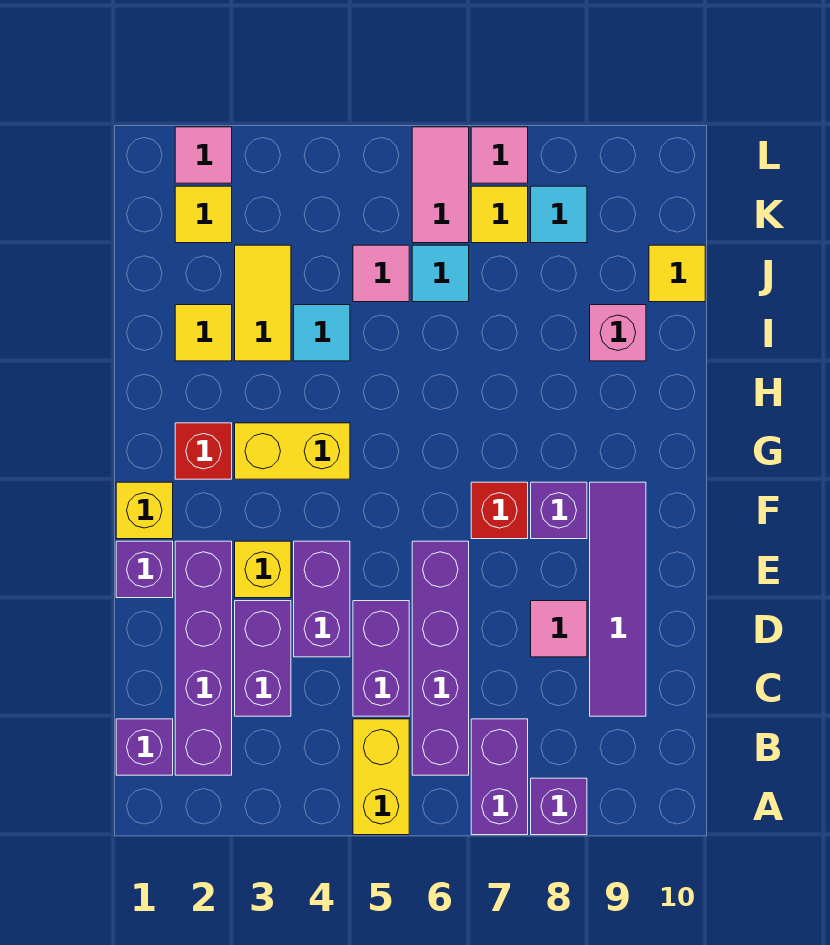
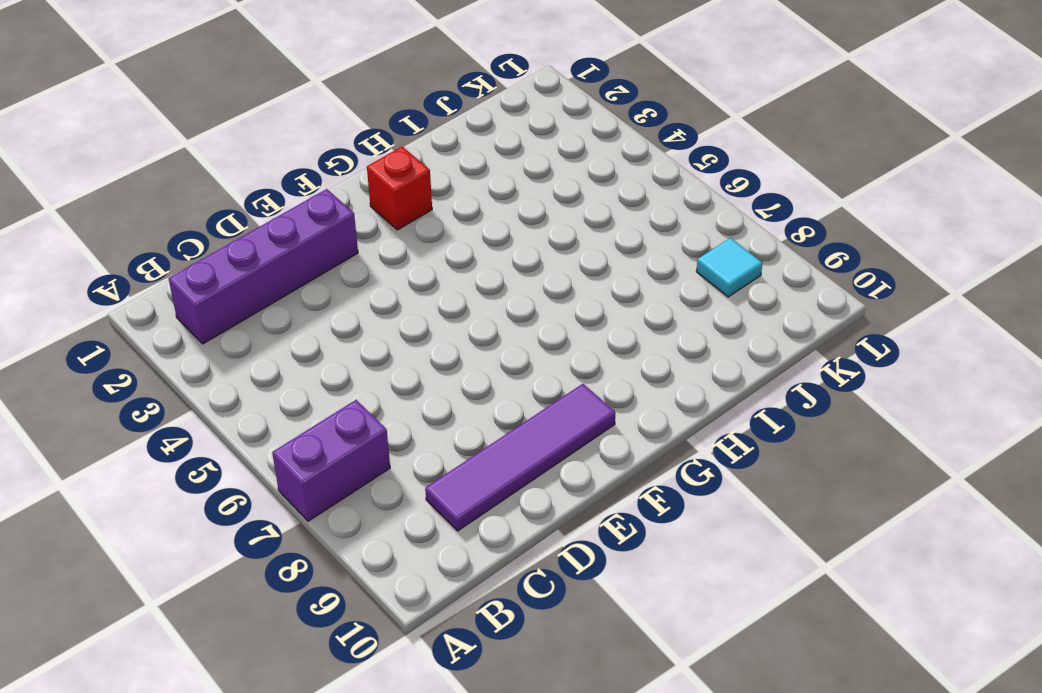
none -> yellow brick A5:B5 level 1
none -> purple brick A8 level 1
none -> purple brick B1 level 1
none -> purple brick B6:E6 level 1

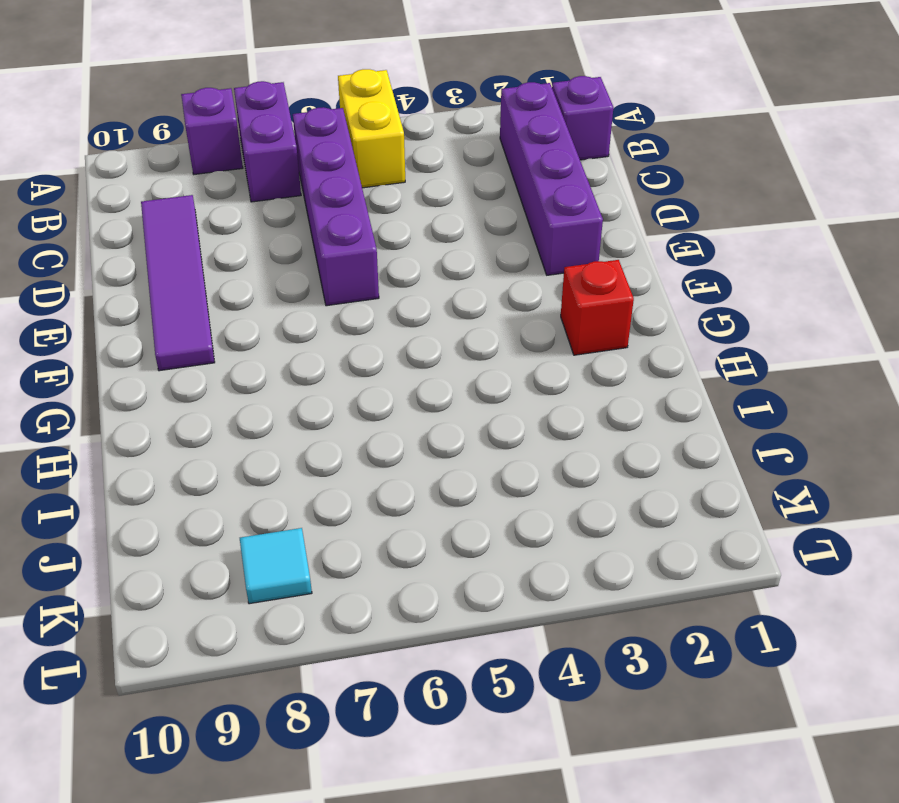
none -> purple brick C3:D3 level 1
none -> purple brick C5:D5 level 1
none -> purple brick D4:E4 level 1
none -> pink tile D8 level 1

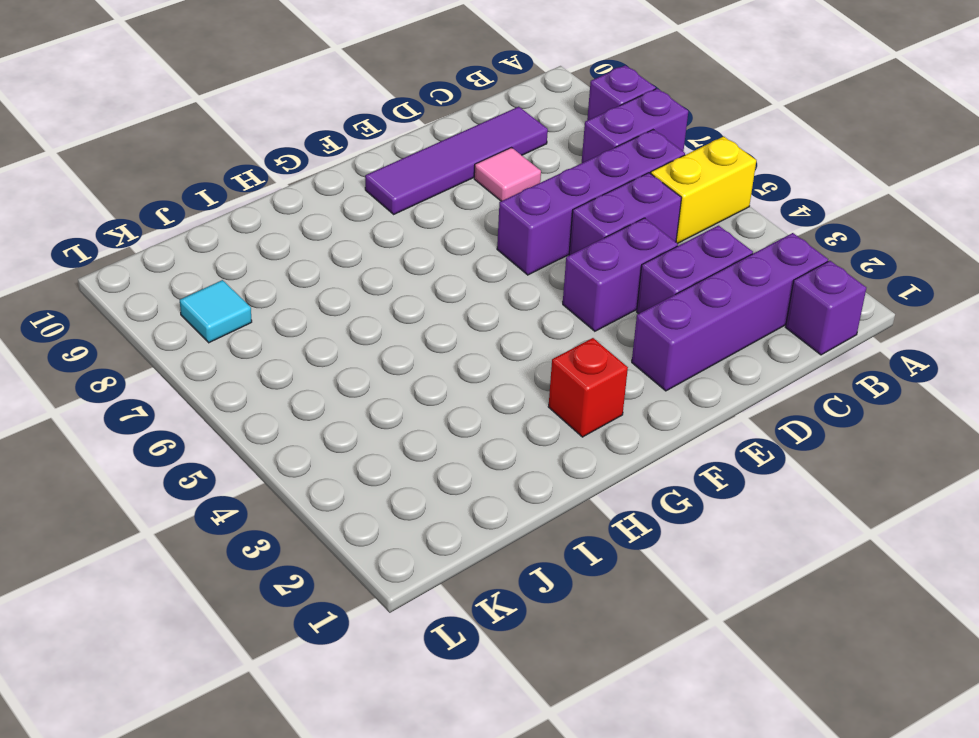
none -> purple brick E1 level 1
none -> yellow brick E3 level 1
none -> yellow brick F1 level 1
none -> red brick F7 level 1

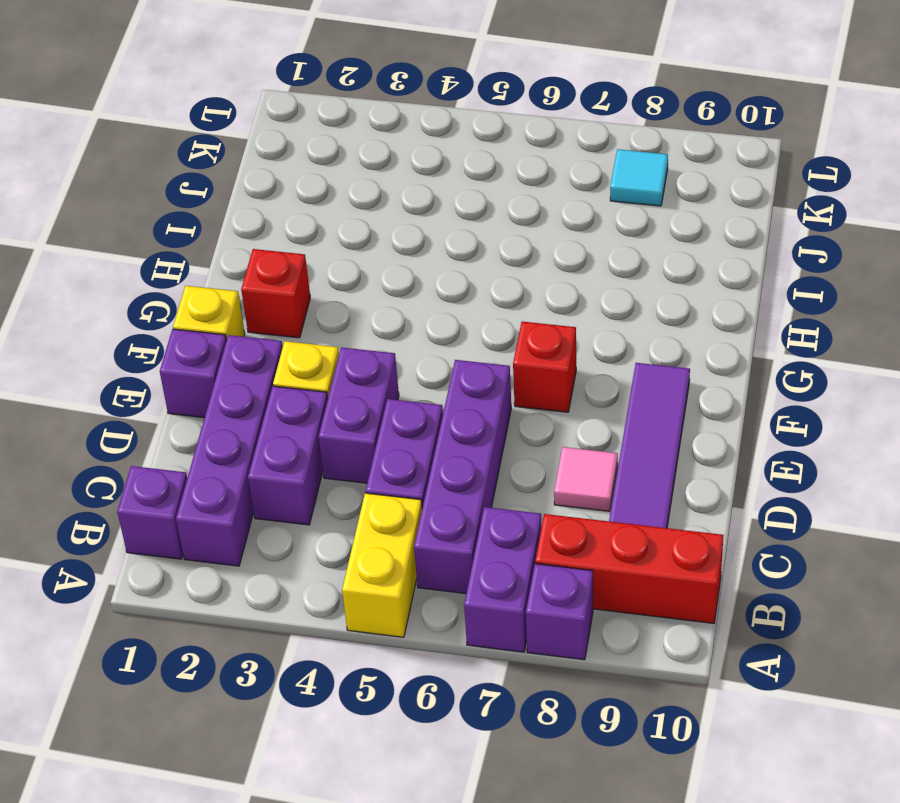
red brick B8:B10 level 1 -> none
none -> purple brick F8 level 1
none -> yellow brick G3:G4 level 1
none -> yellow tile I2 level 1
none -> yellow tile I3:J3 level 1

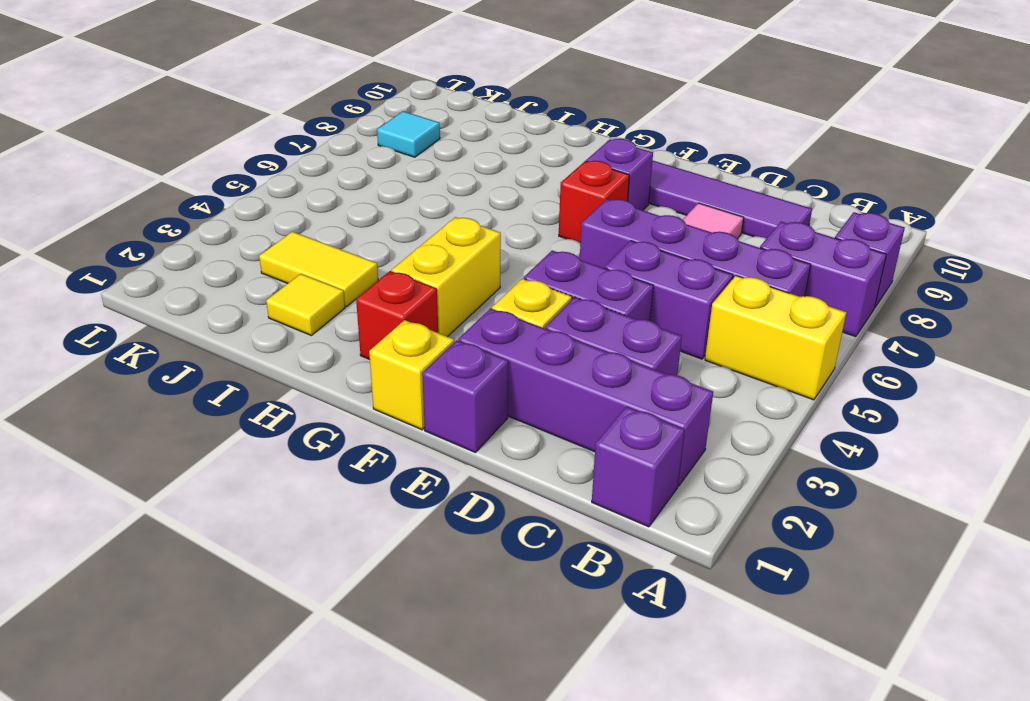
none -> cyan tile I4 level 1
none -> pink brick I9 level 1
none -> pink tile J5 level 1
none -> cyan tile J6 level 1

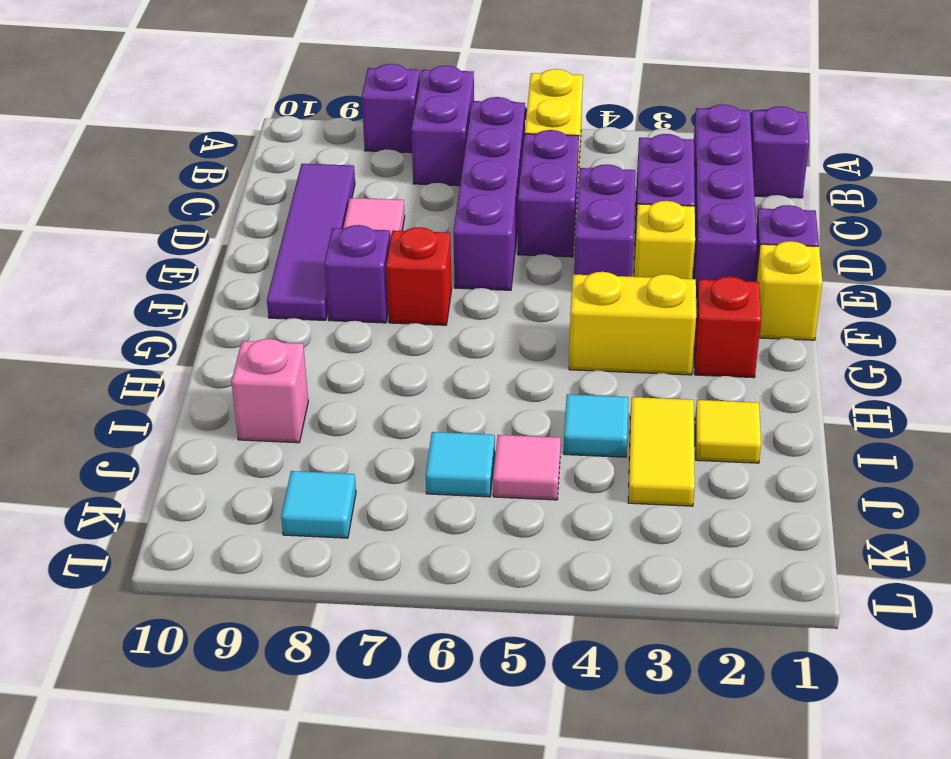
none -> yellow tile J10 level 1
none -> yellow tile K2 level 1
none -> pink tile K6:L6 level 1
none -> yellow tile K7 level 1

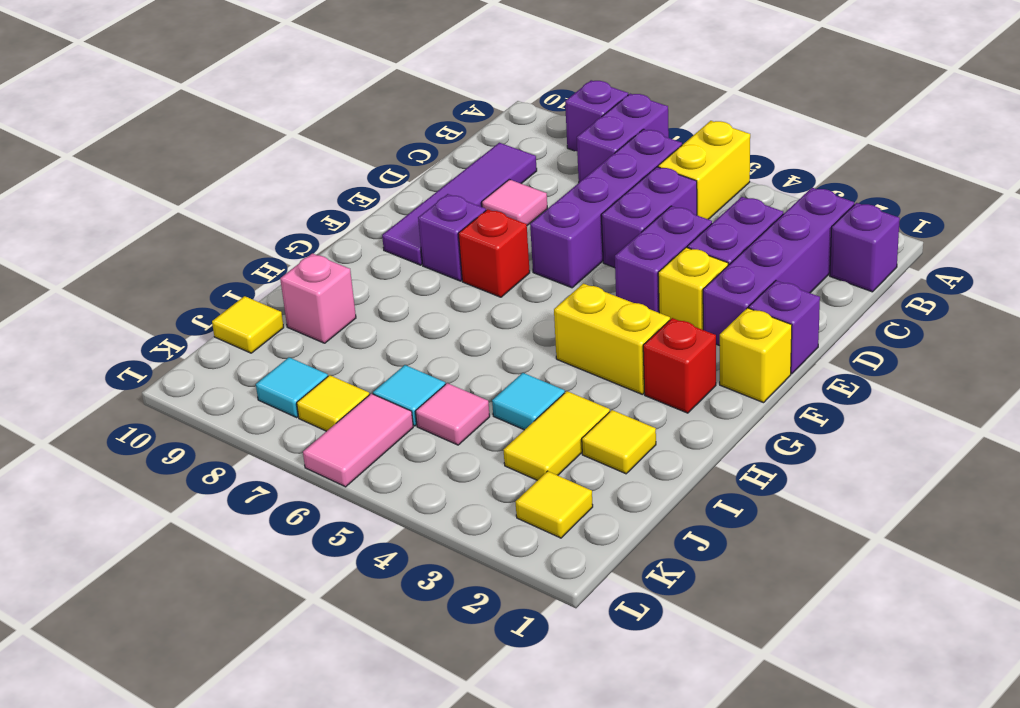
none -> pink tile L2 level 1
none -> pink tile L7 level 1

